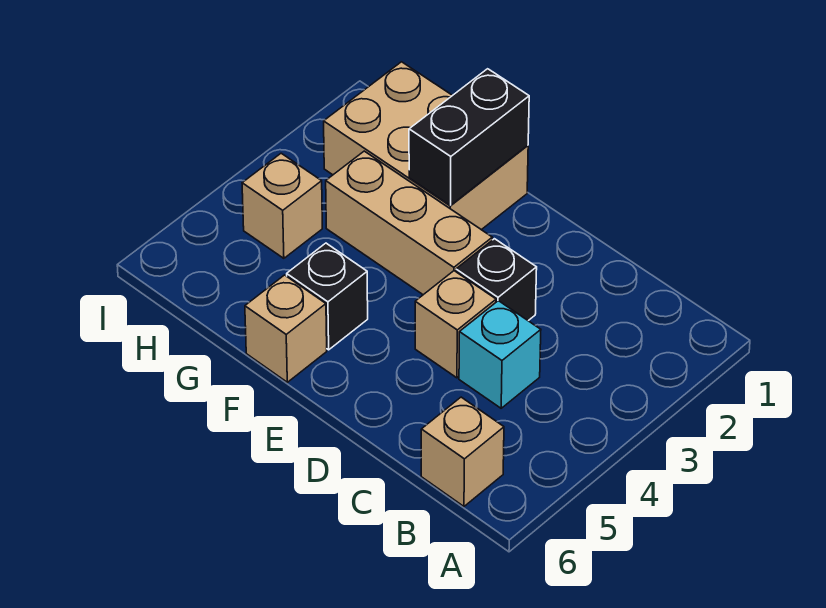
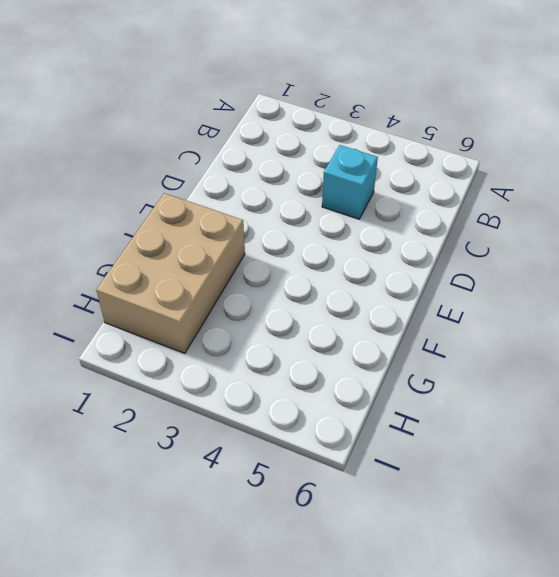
none -> tan brick B6 level 1
none -> black brick D3 level 1

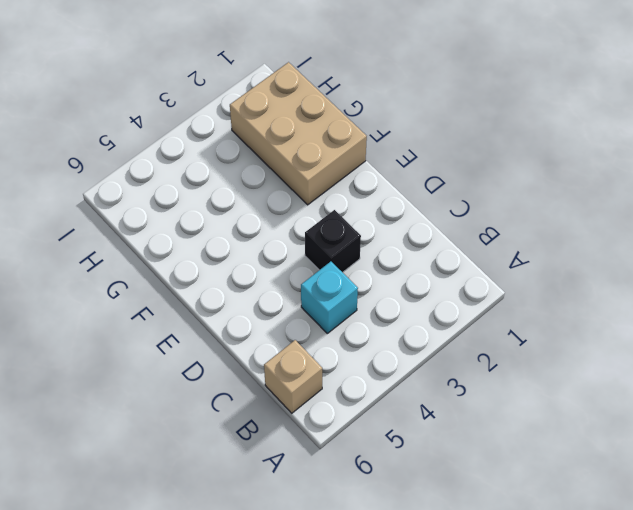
none -> tan brick D4 level 1
none -> tan brick E3:G3 level 1

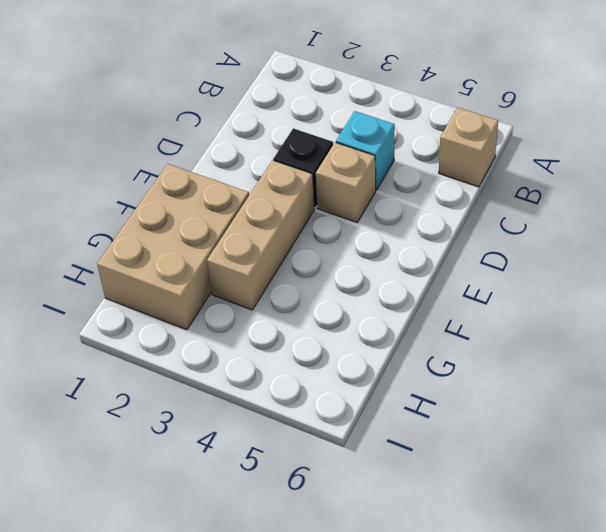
none -> black brick F5 level 1
none -> tan brick F6 level 1

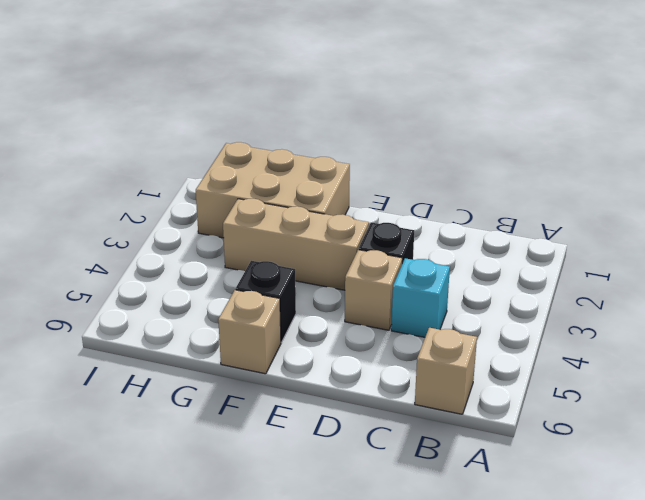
none -> tan brick H4 level 1
none -> black brick F1:F2 level 2

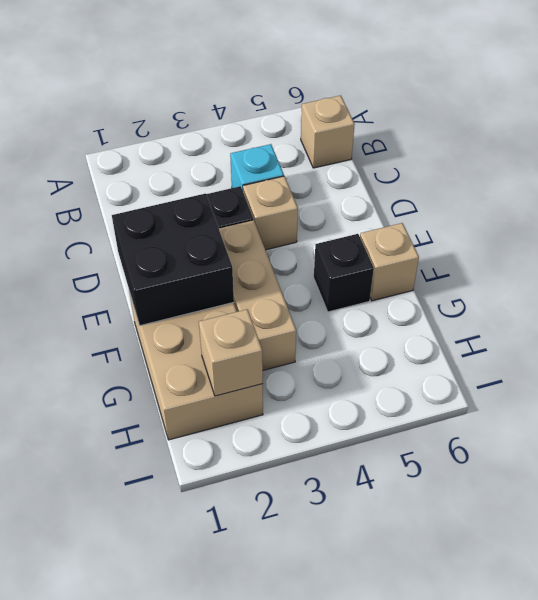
black brick E1:F2 level 2 -> black brick F1:F2 level 2
tan brick H2 level 2 -> tan brick H4 level 1

